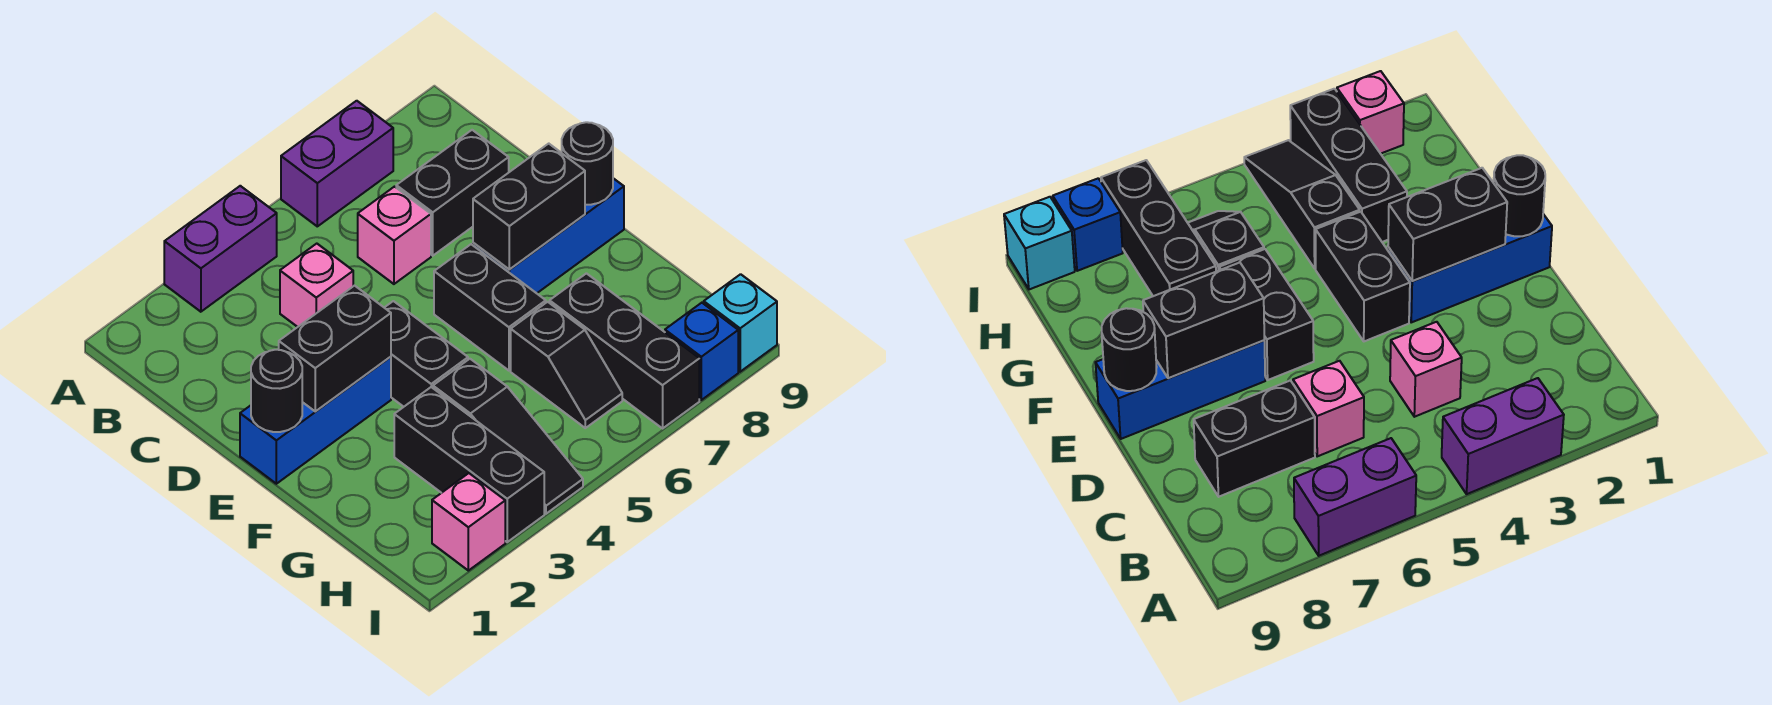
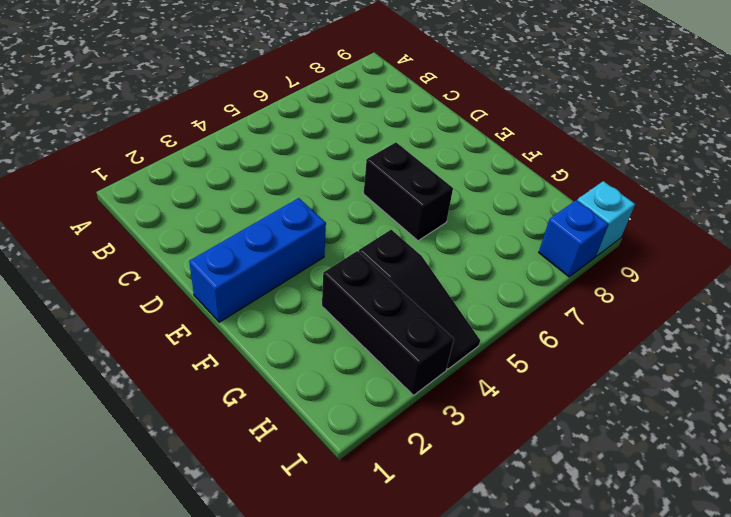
none -> purple brick A3:A4 level 1
none -> purple brick A6:A7 level 1
none -> pink brick C4 level 1

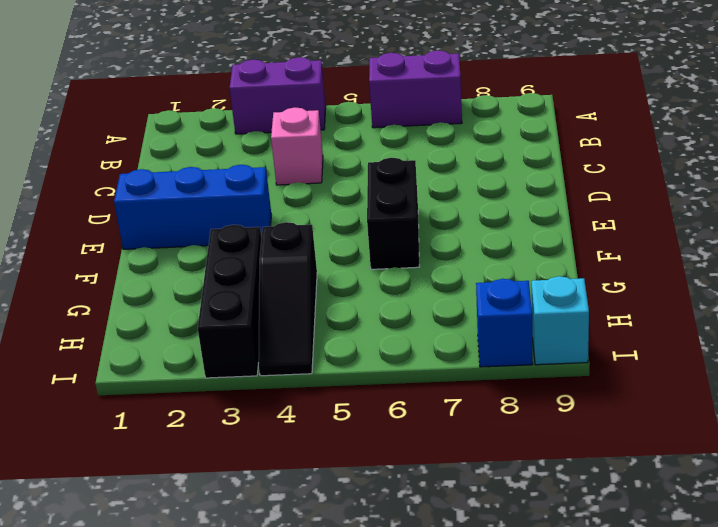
none -> pink brick C6 level 1
none -> black brick C7:C8 level 1
none -> black brick E4:F4 level 1

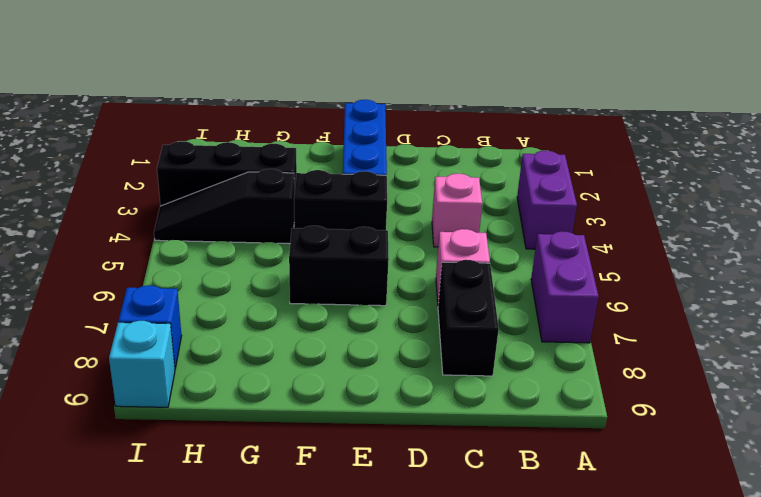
none -> blue brick E7:E9 level 1
none -> black slope G6:H6 level 1 top G
none -> black brick G7:I7 level 1

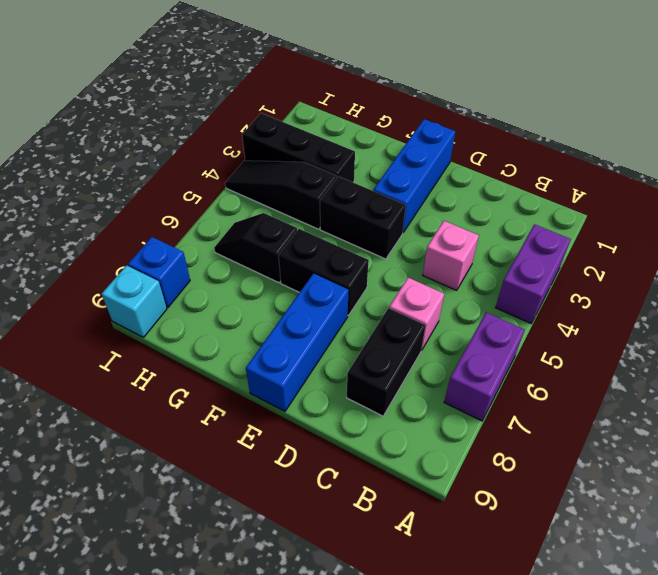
none -> black brick G7:I7 level 1
none -> pink brick I2 level 1
none -> black round brick E1 level 2

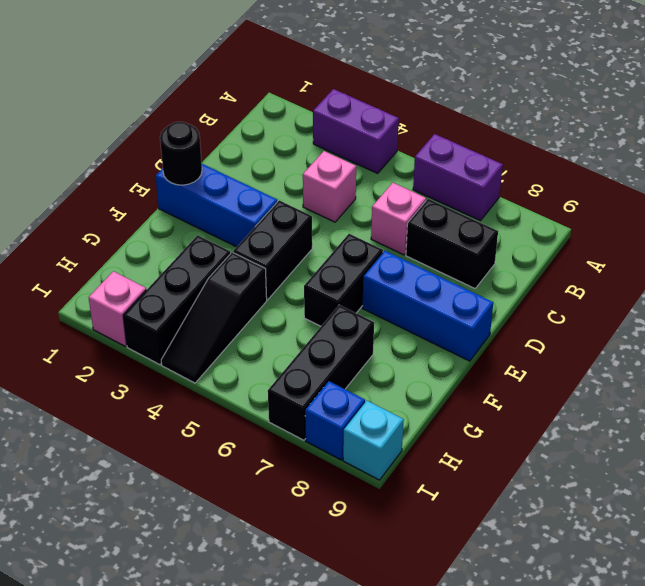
none -> black slope G6:H6 level 1 top G
none -> black brick E2:E3 level 2
none -> black brick E7:E8 level 2

